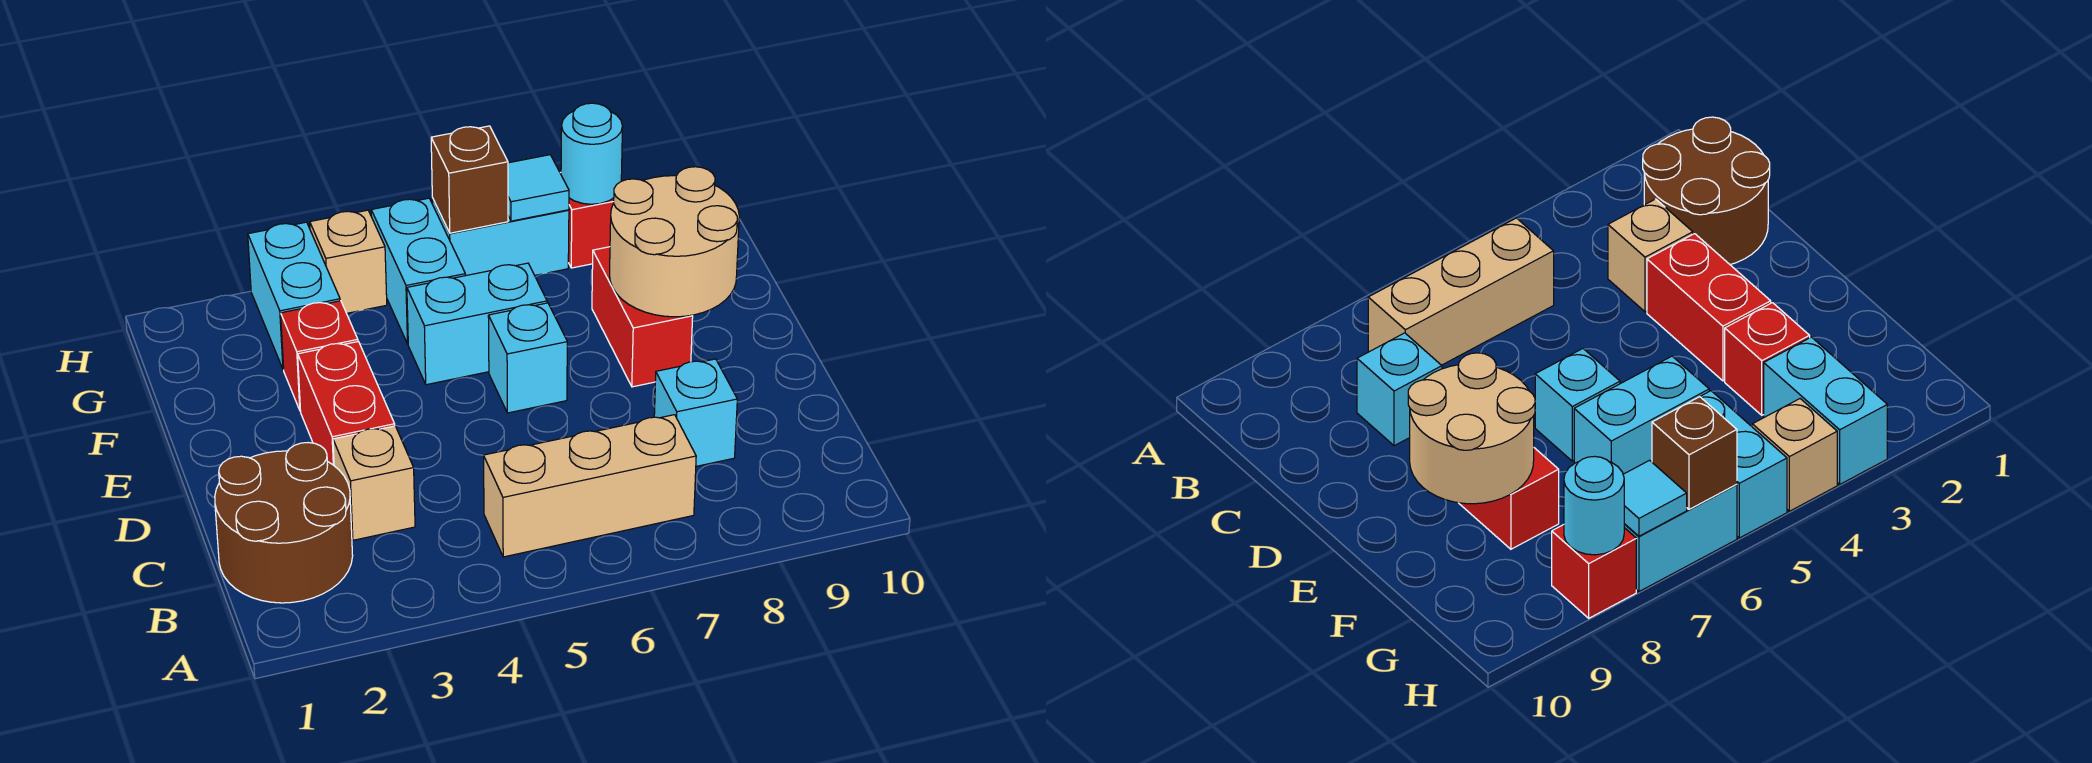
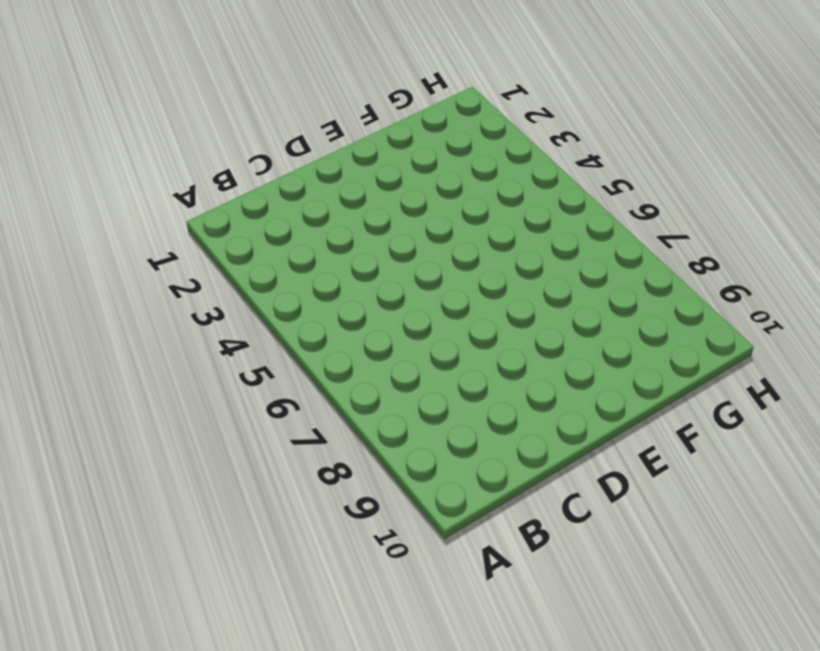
none -> brown round brick B1:C2 level 1
none -> tan brick B5:B7 level 1
none -> tan brick C3 level 1

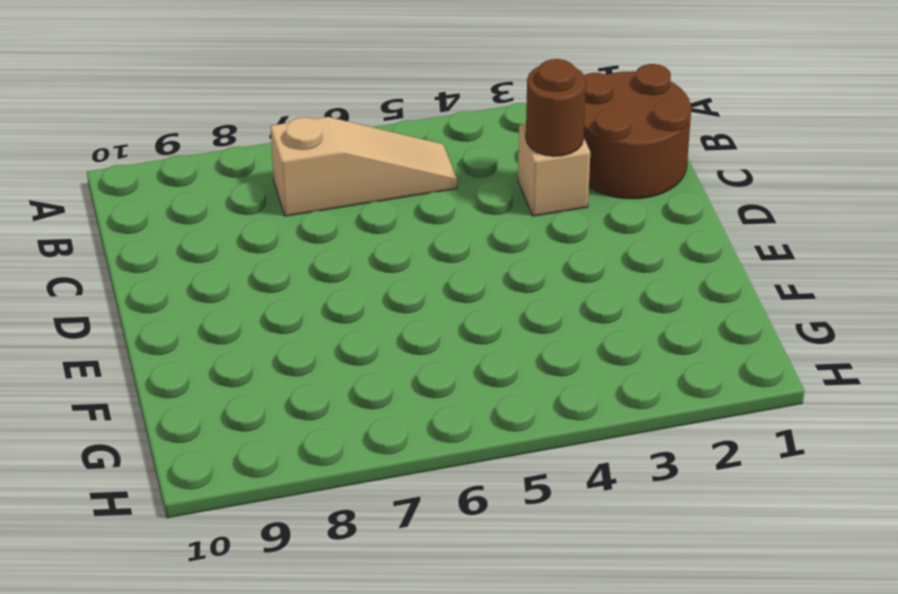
tan slope B5:B7 level 1 top 7 -> tan brick B5:B7 level 1
brown round brick C3 level 2 -> none
none -> cyan brick C8 level 1
none -> red brick D3:E3 level 1
none -> cyan brick E6 level 1

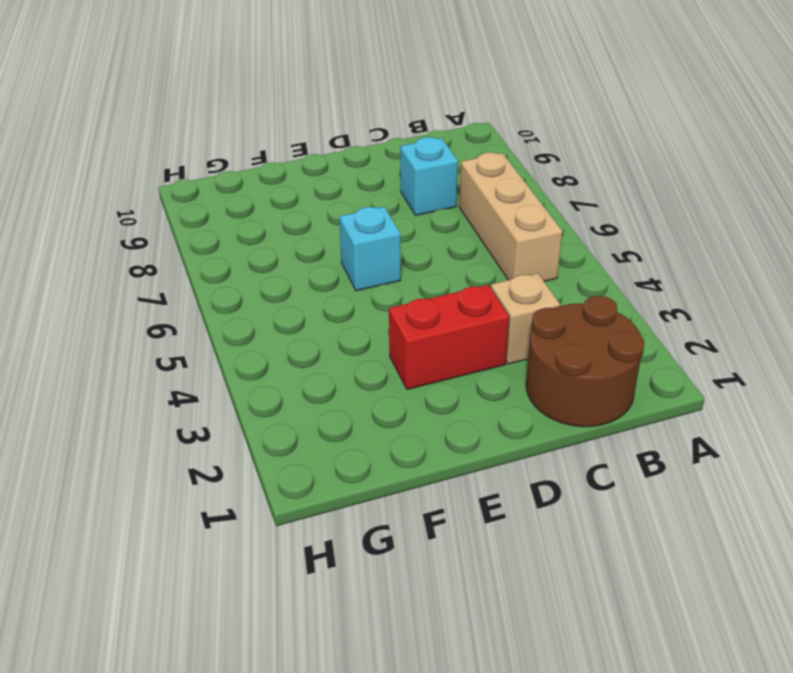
none -> red brick E8:F8 level 1
none -> red brick F3 level 1
none -> cyan brick F5:F6 level 1

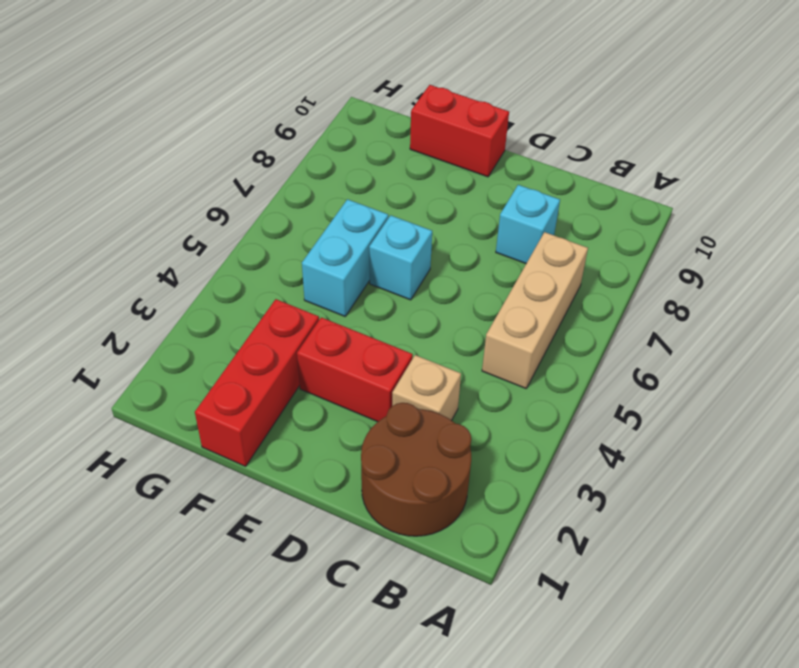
red brick E10:F10 level 1 -> red brick E8:F8 level 1
red brick F1:F3 level 1 -> red brick F3 level 1
none -> cyan brick G3:H3 level 1
none -> cyan brick G5:H5 level 1
none -> tan brick H4 level 1

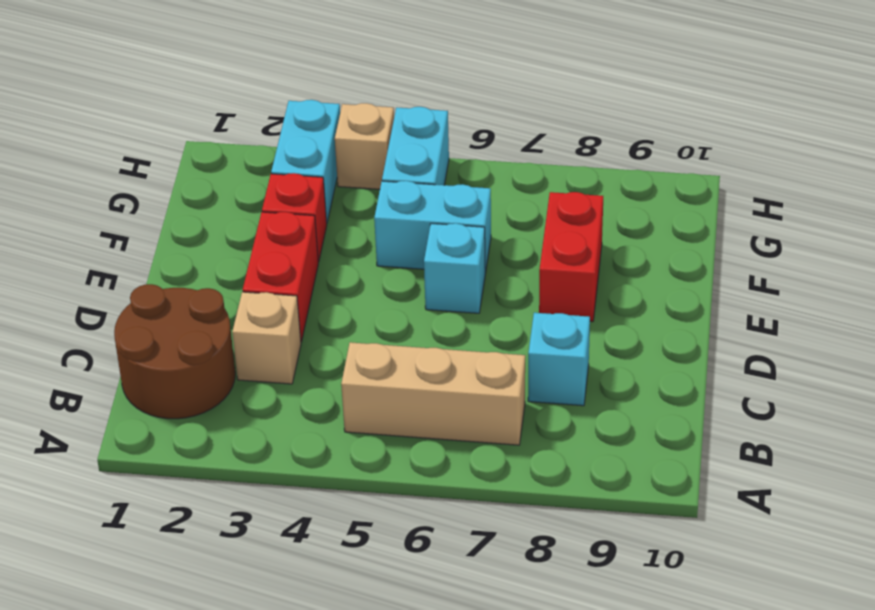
none -> cyan brick H6:H7 level 1
none -> red brick H8 level 1
none -> tan round brick E8:F9 level 2

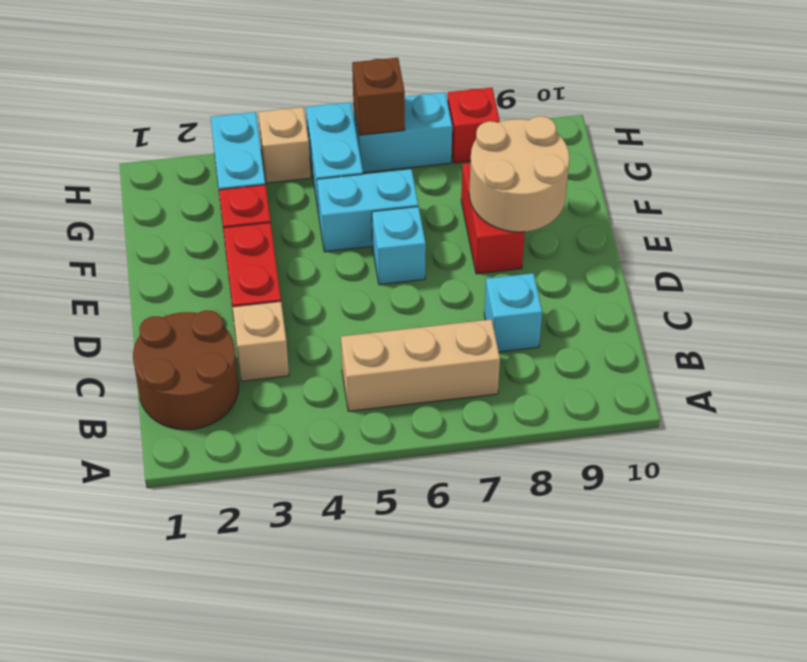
none -> cyan tile H7 level 2
none -> cyan round brick H8 level 2

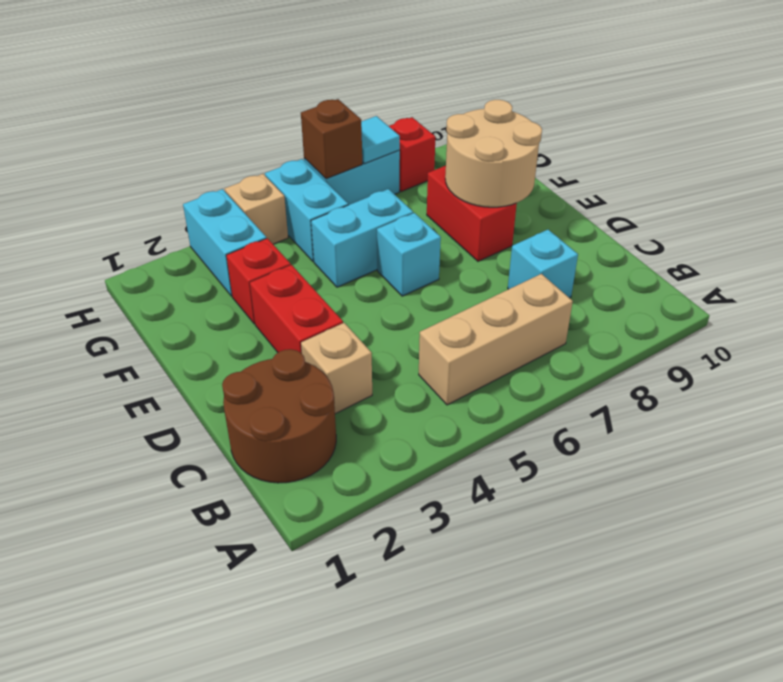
none -> cyan round brick H8 level 2

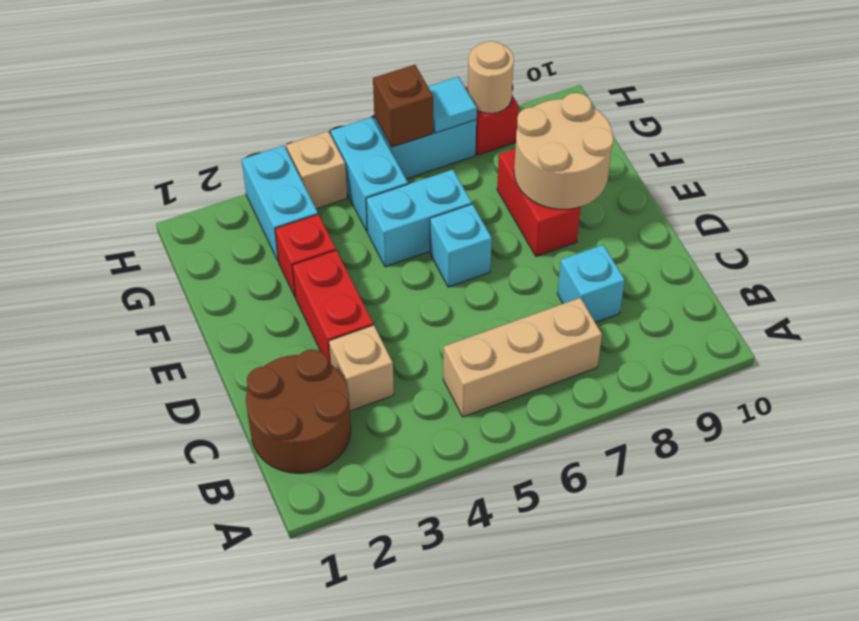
tan round brick H8 level 2 -> cyan round brick H8 level 2

